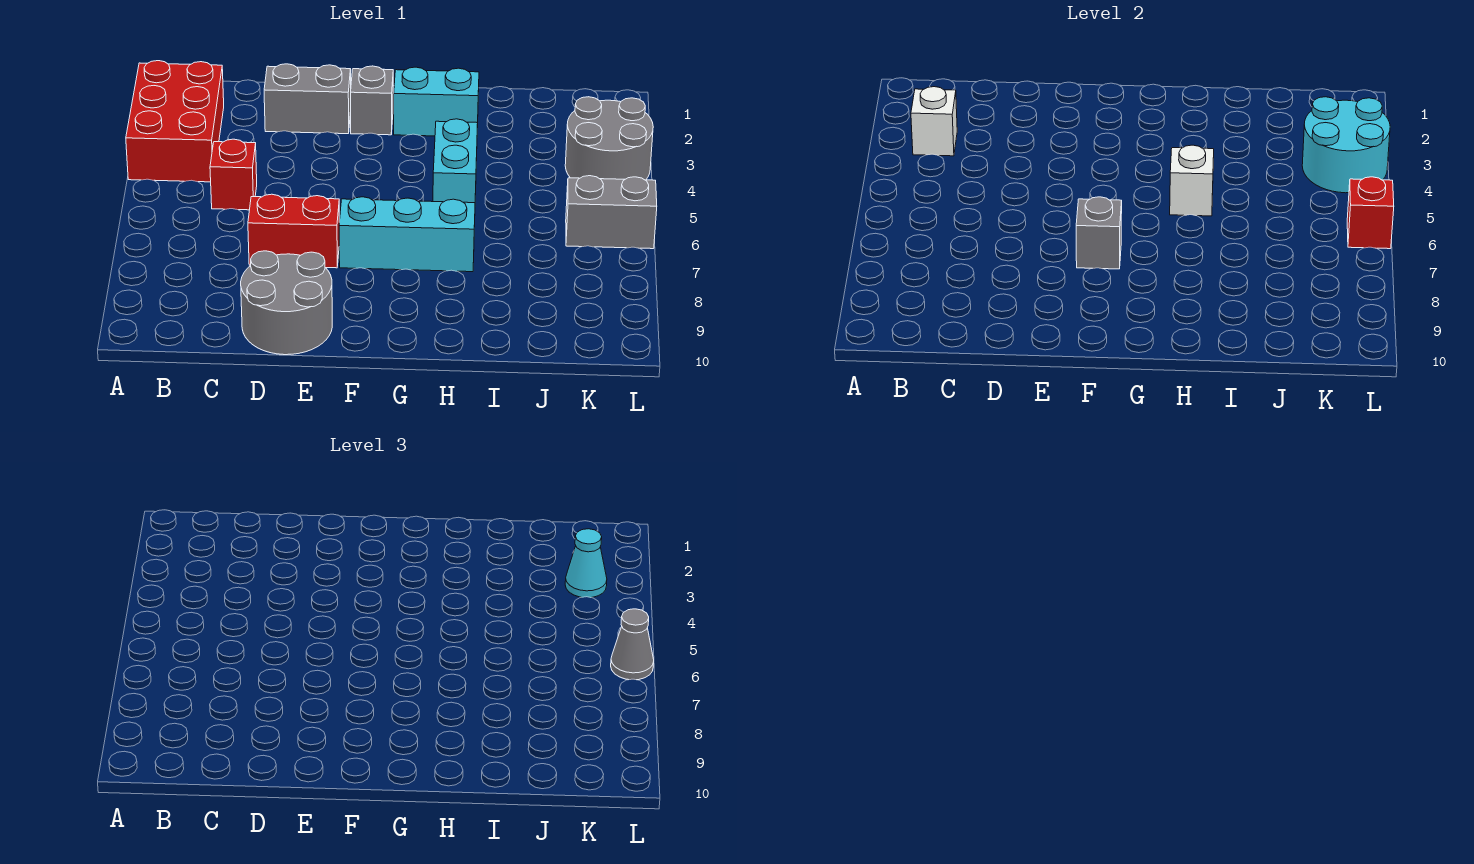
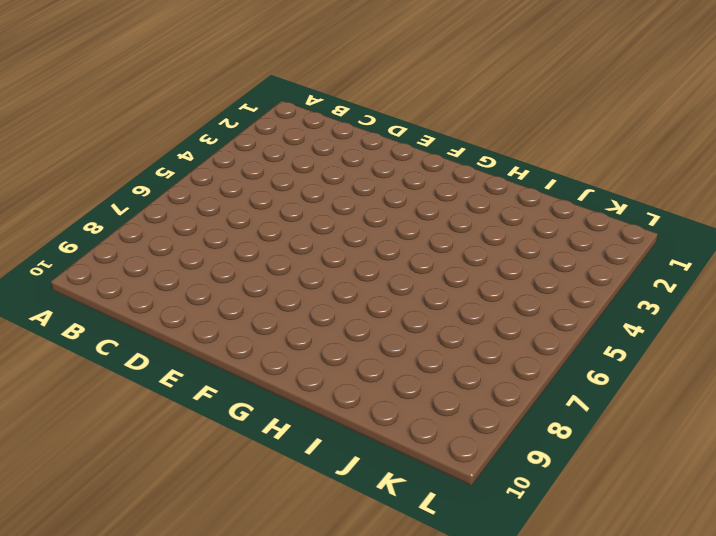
none -> red brick A2:B4 level 1
none -> red brick C5 level 1
none -> grey brick D2:E2 level 1

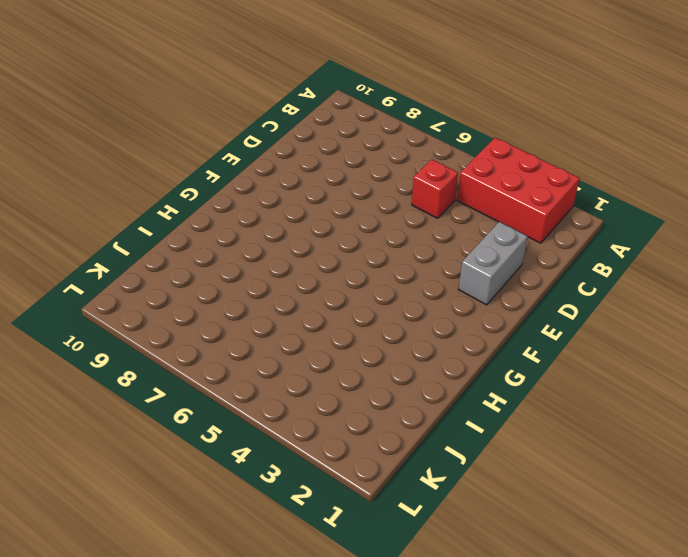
none -> red brick D7:E7 level 1
none -> grey round brick D9:E10 level 1
none -> grey brick F2 level 1

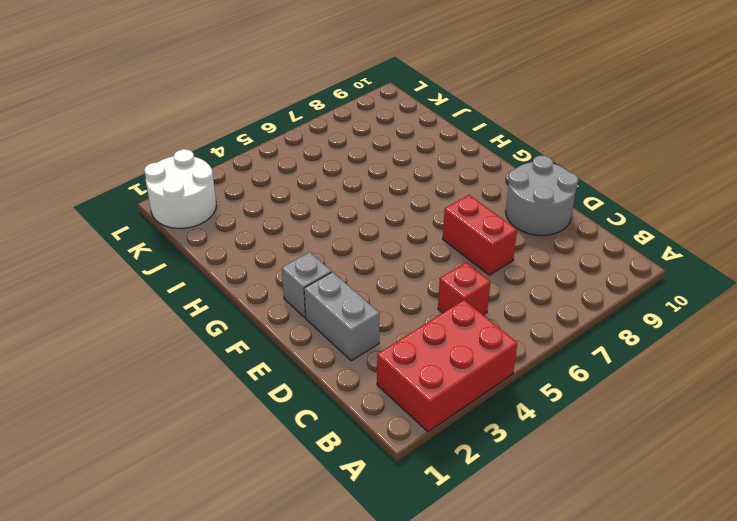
white round brick K1:L2 level 1 -> none
none -> cyan brick F7:H7 level 1
none -> cyan brick G2:H2 level 1
none -> cyan brick H4:H5 level 1

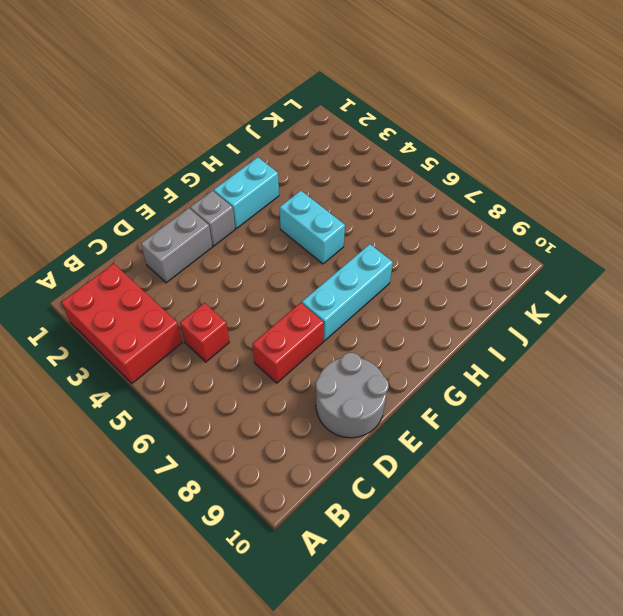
none -> grey round brick K3:L4 level 1
none -> grey brick K6:L6 level 1
none -> white brick B3 level 2

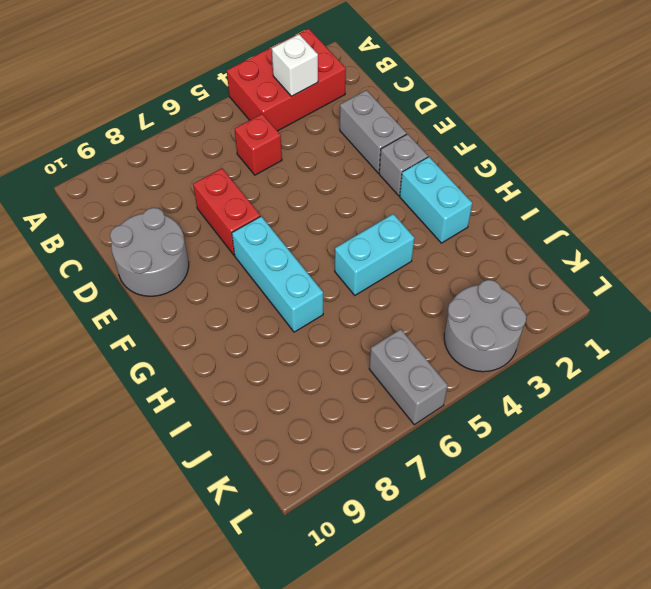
none -> grey brick F7 level 2
none -> white brick H5 level 2
none -> cyan round brick K3:L4 level 2

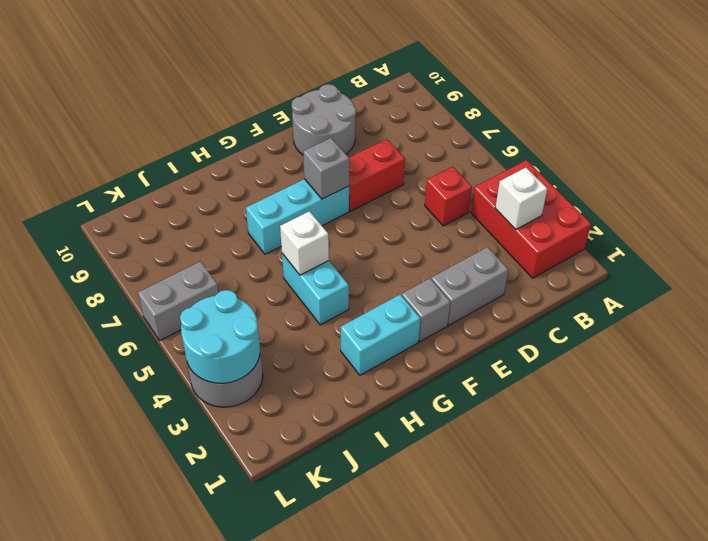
none -> red brick L6 level 2
none -> cyan cone K3 level 3
none -> grey cone L6 level 3

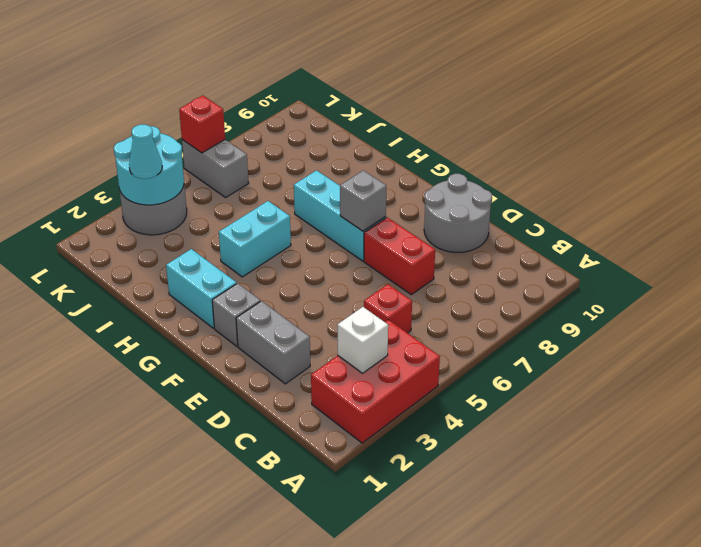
none -> white brick H5 level 2
none -> grey cone L6 level 3

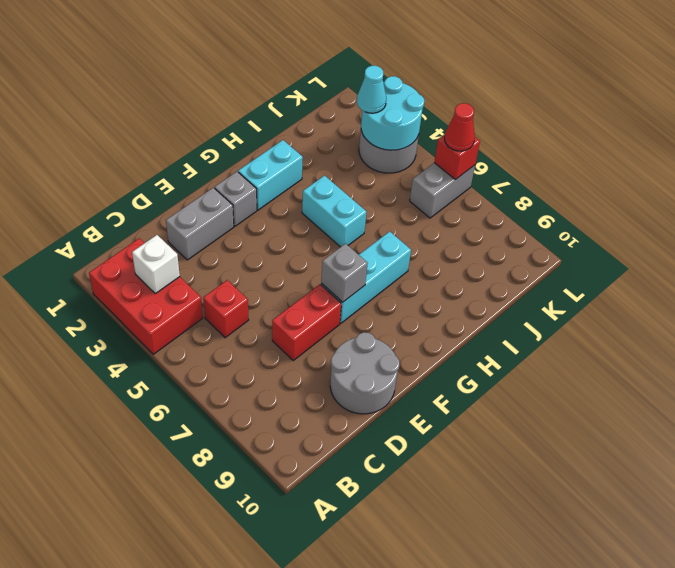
red cone L6 level 3 -> grey cone L6 level 3
none -> white brick H5 level 2

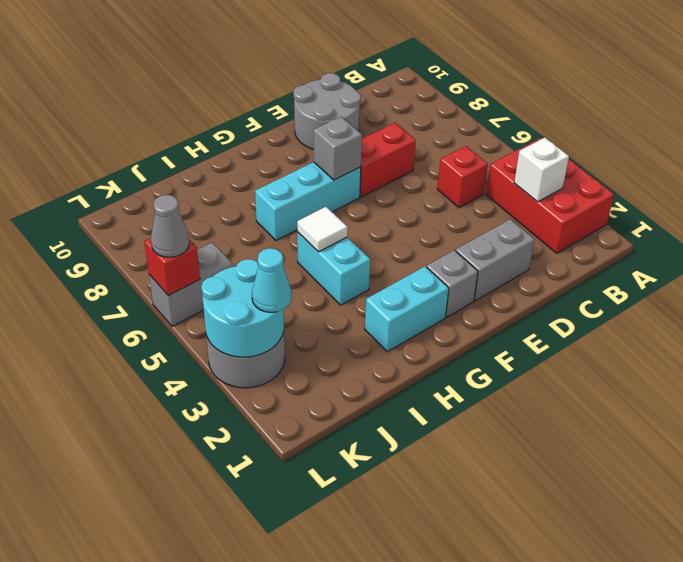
white tile H5 level 2 -> white brick H5 level 2

